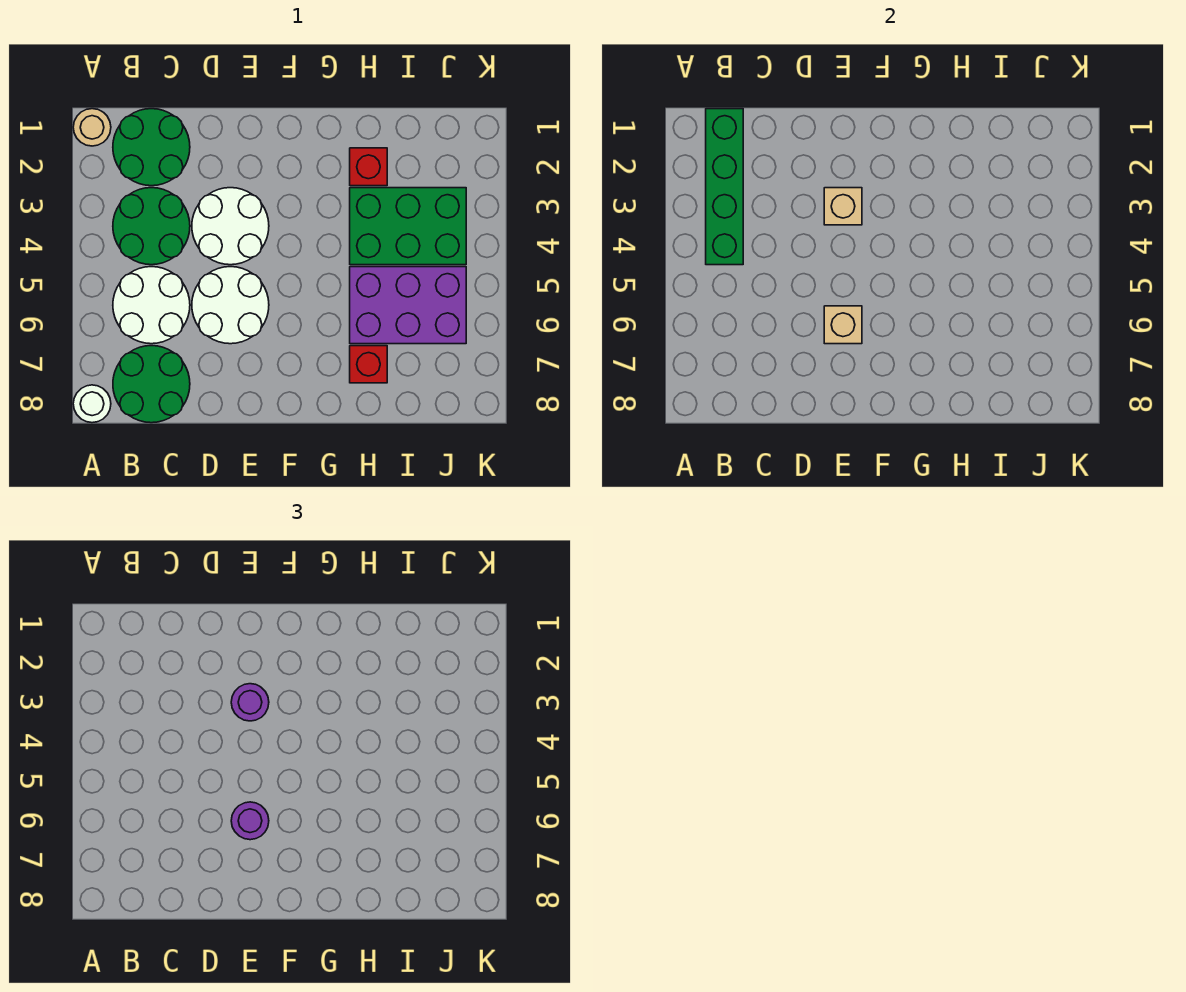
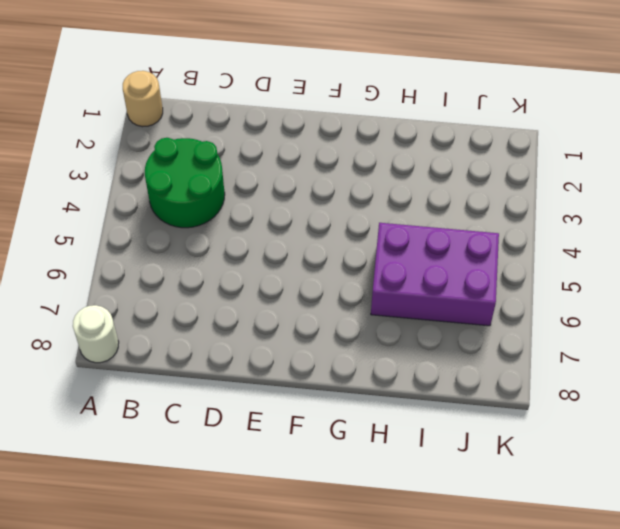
none -> green round brick B1:C2 level 1
none -> white round brick B5:C6 level 1
none -> green round brick B7:C8 level 1

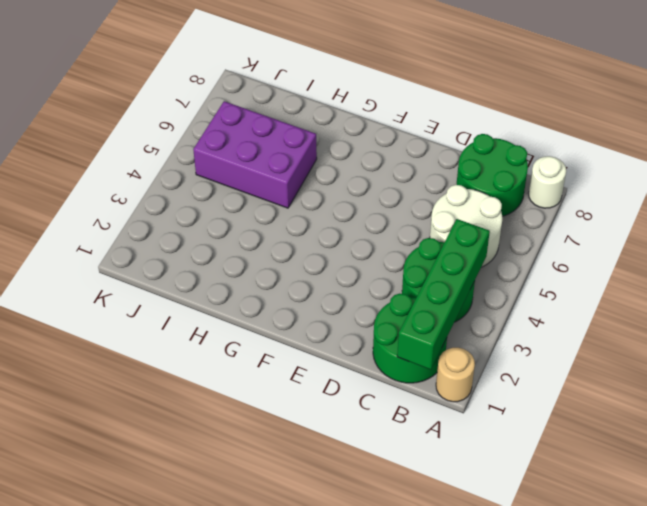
none -> white round brick D3:E4 level 1
none -> white round brick D5:E6 level 1
none -> red brick H2 level 1

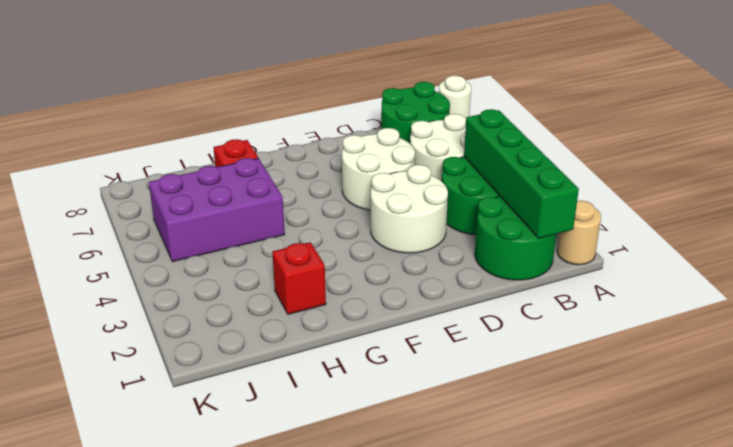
none -> green brick H3:J4 level 1
none -> tan brick E3 level 2
none -> tan brick E6 level 2

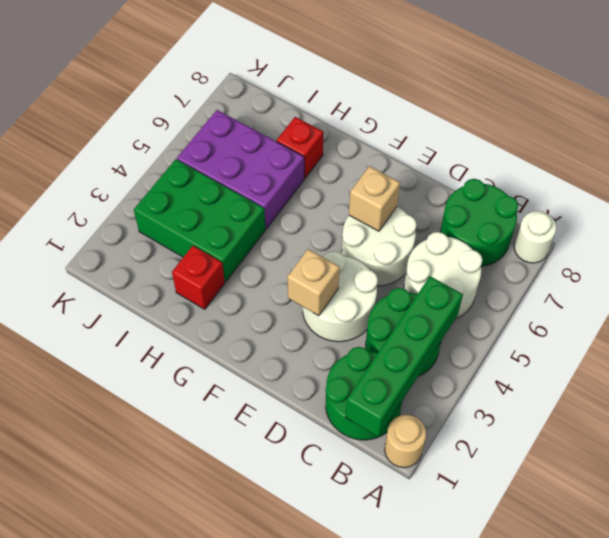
none -> purple round brick E3 level 3
none -> purple round brick E6 level 3

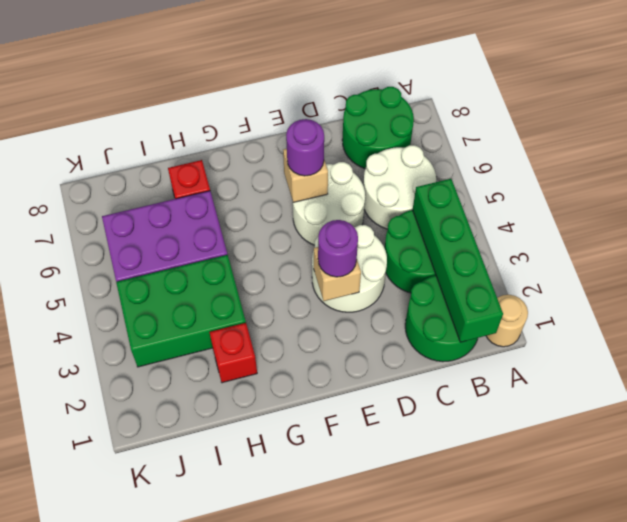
none -> white round brick A8 level 1

